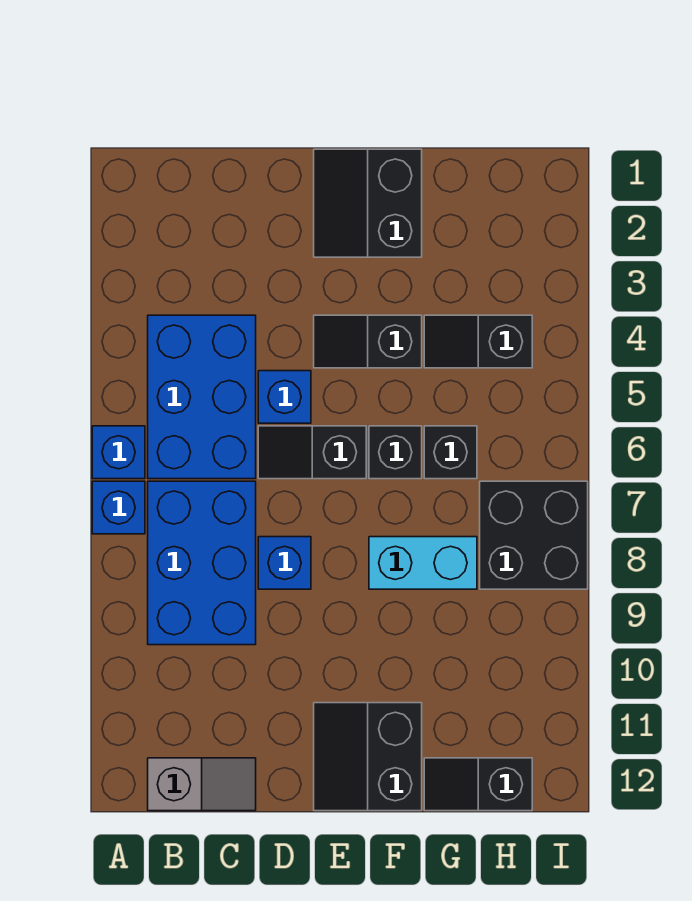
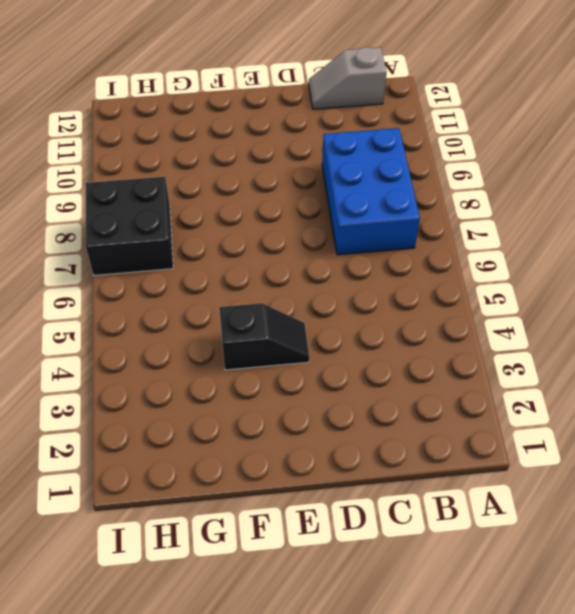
none -> blue brick A6 level 1
none -> blue brick A7 level 1
none -> blue brick B4:C6 level 1

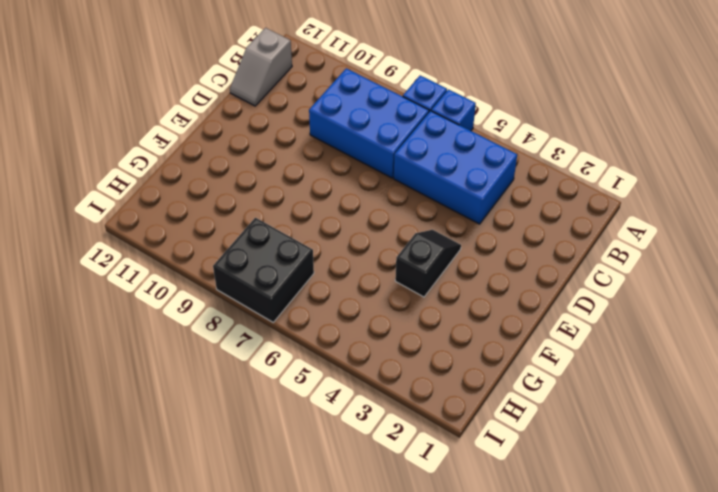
none -> blue brick D5 level 1
none -> black slope D6:E6 level 1 top E
none -> blue brick D8 level 1

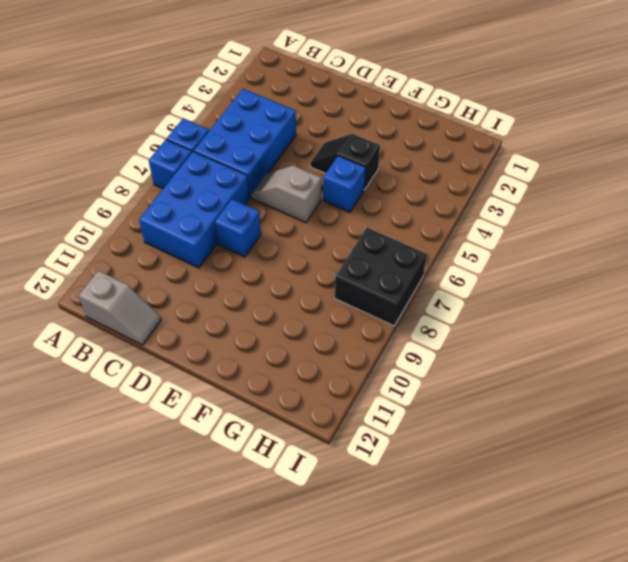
grey slope D6:E6 level 1 top E -> black slope D6:E6 level 1 top E
blue brick F5 level 1 -> blue brick D5 level 1
none -> black slope E1:F2 level 1 top F
none -> black slope E11:F12 level 1 top F
none -> black brick F6 level 1

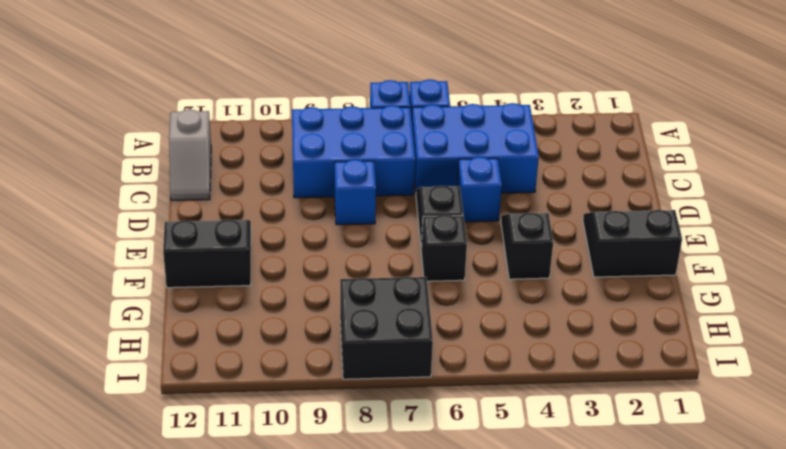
none -> cyan brick F8:G8 level 1
none -> black slope G4:H4 level 1 top H
none -> black brick G6 level 1

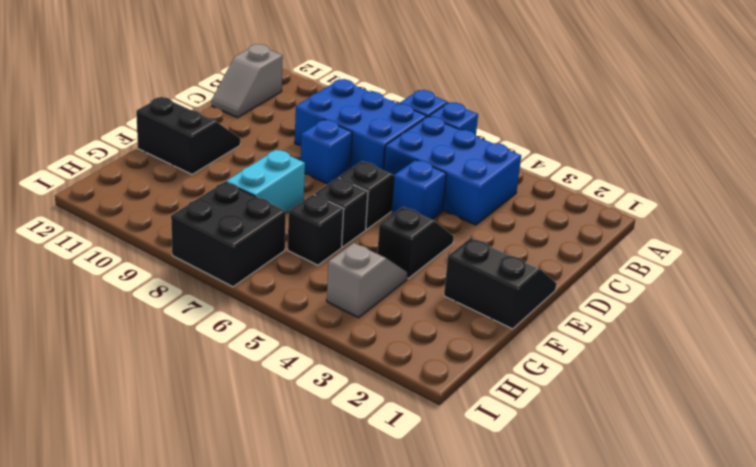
grey slope G4:H4 level 1 top H -> black slope G4:H4 level 1 top H
none -> black slope G12:H12 level 1 top H

